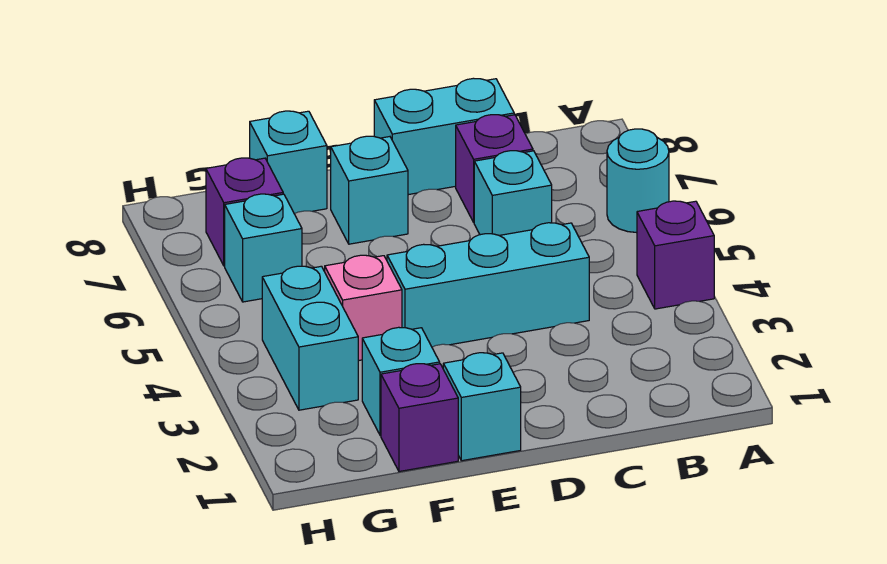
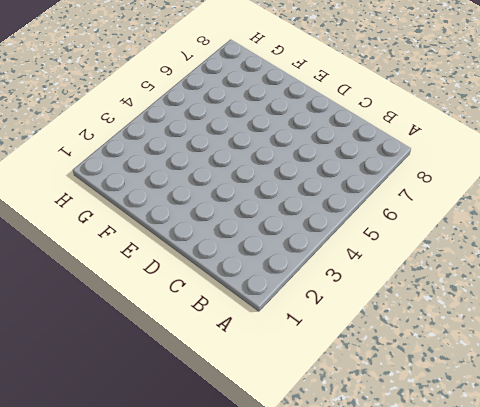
none -> purple brick A4 level 1
none -> cyan round brick A6 level 1
none -> cyan brick C4:E4 level 1

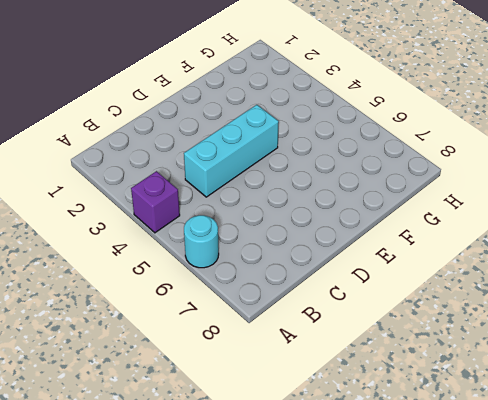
none -> cyan brick C6 level 1
none -> purple brick C7 level 1
none -> cyan brick C8:D8 level 1

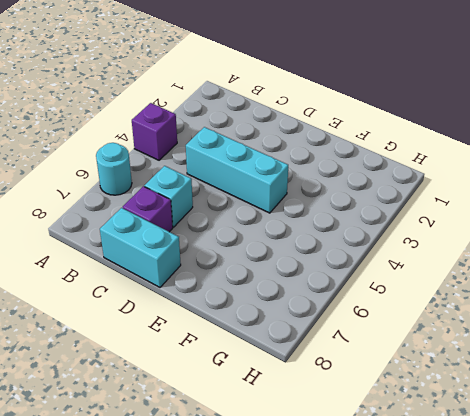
none -> cyan brick E1 level 1
none -> cyan brick E7 level 1
none -> purple brick F1 level 1

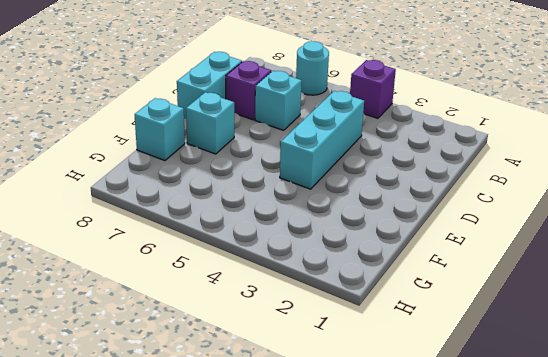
none -> cyan brick E1 level 1
none -> purple brick F1 level 1
none -> cyan brick F2 level 1

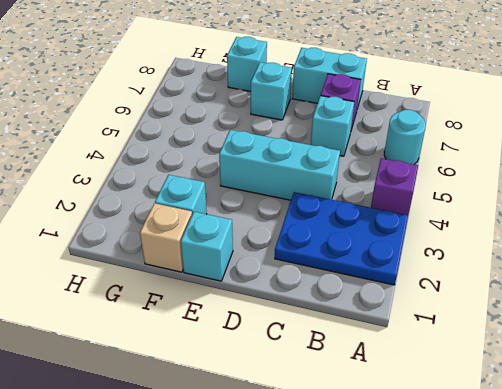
blue plate A2:C3 level 1 -> none
tan brick F1 level 1 -> purple brick F1 level 1
none -> pink brick F4 level 1
none -> cyan brick G3:G4 level 1
none -> cyan brick G6 level 1

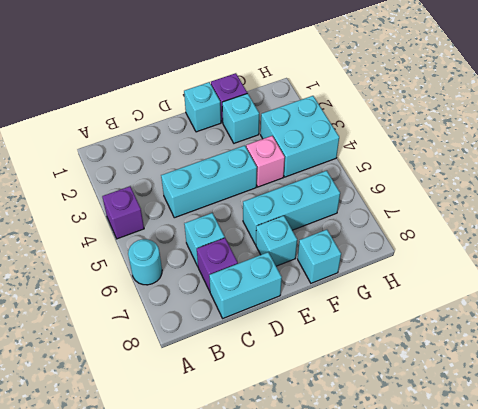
cyan brick E6:G6 level 1 -> cyan brick G6 level 1
cyan brick G3:H4 level 1 -> cyan brick G3:G4 level 1
none -> purple brick G7 level 1

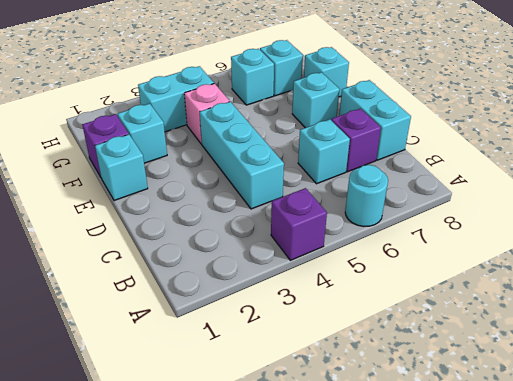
cyan brick G7 level 1 -> purple brick G7 level 1

